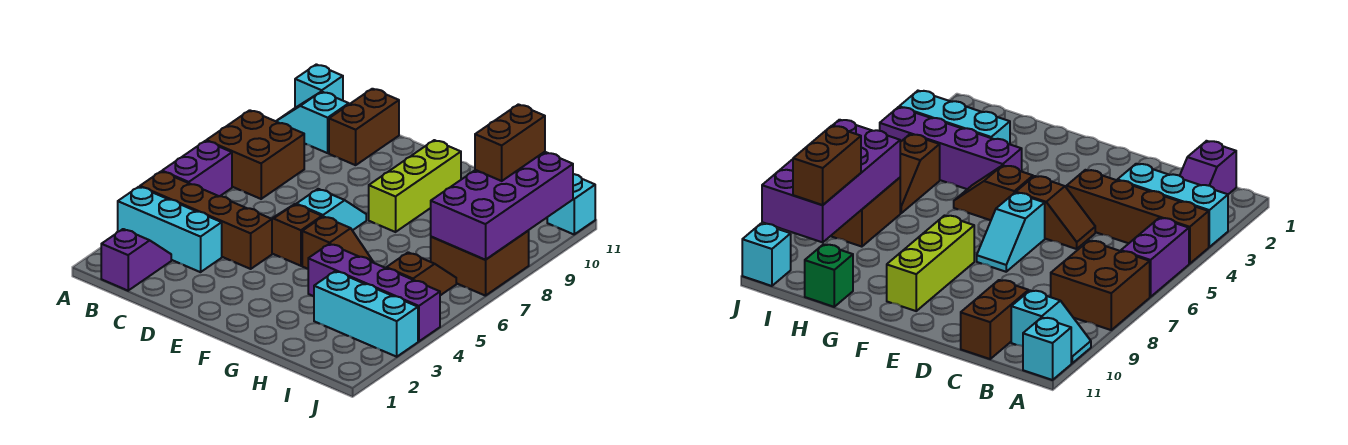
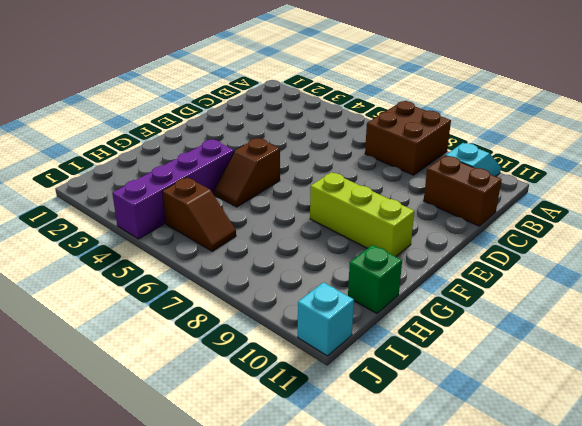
none -> cyan brick A3:C3 level 1
none -> brown brick A4:D4 level 1
none -> purple brick A5:A6 level 1

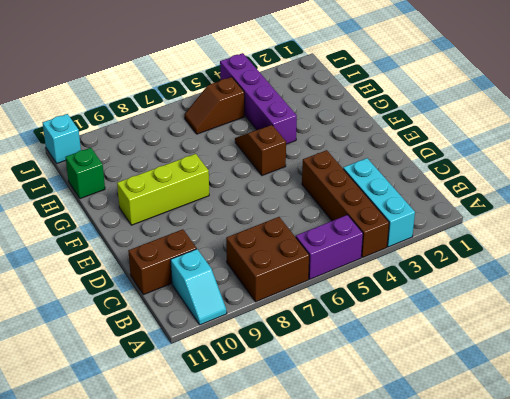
none -> cyan brick A11 level 1
none -> purple slope B1:B2 level 1 top 1
none -> brown slope D5:E5 level 1 top E

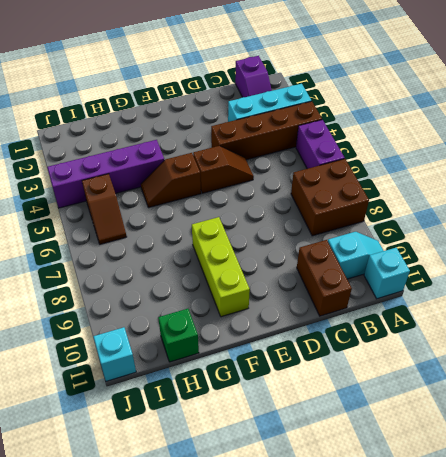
none -> cyan slope E6:E7 level 1 top 6
none -> cyan brick H3:J3 level 1
none -> brown brick I7:J8 level 1

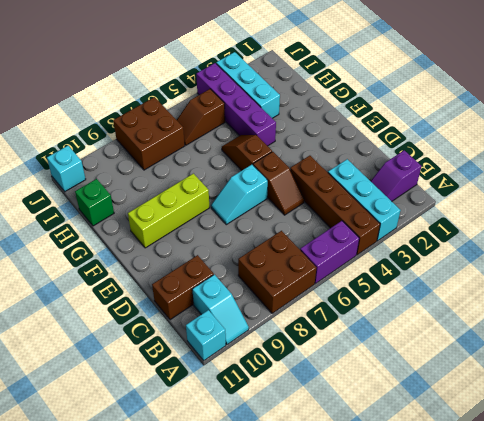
none -> purple brick I7:J10 level 2
none -> brown brick I9:I10 level 3

